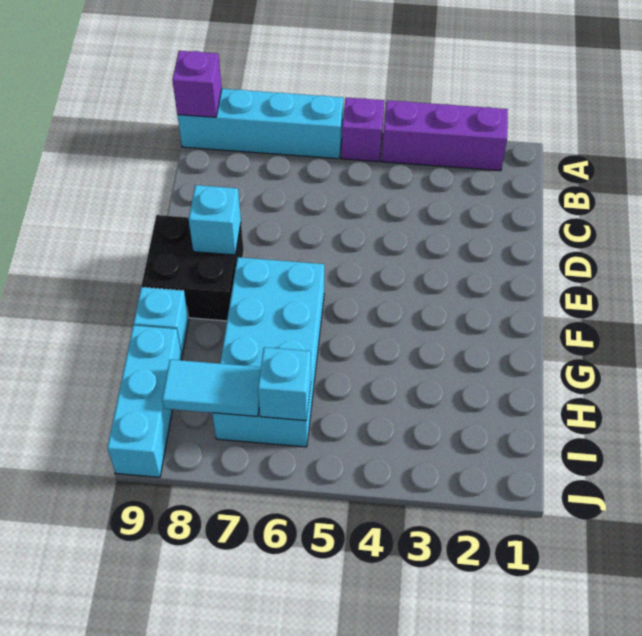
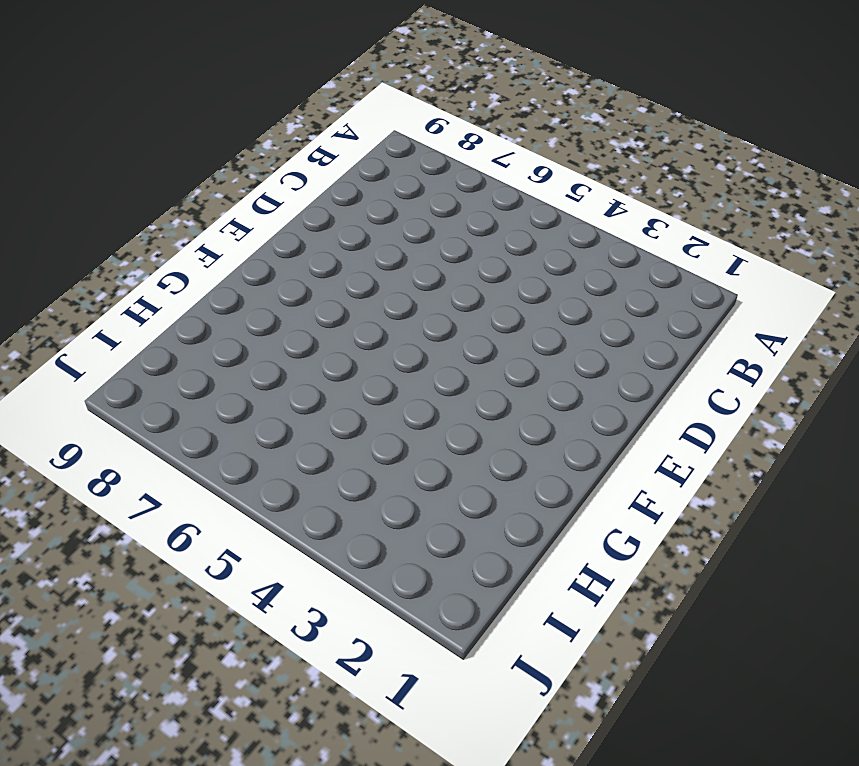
none -> purple brick A2:A4 level 1
none -> purple brick A5 level 1

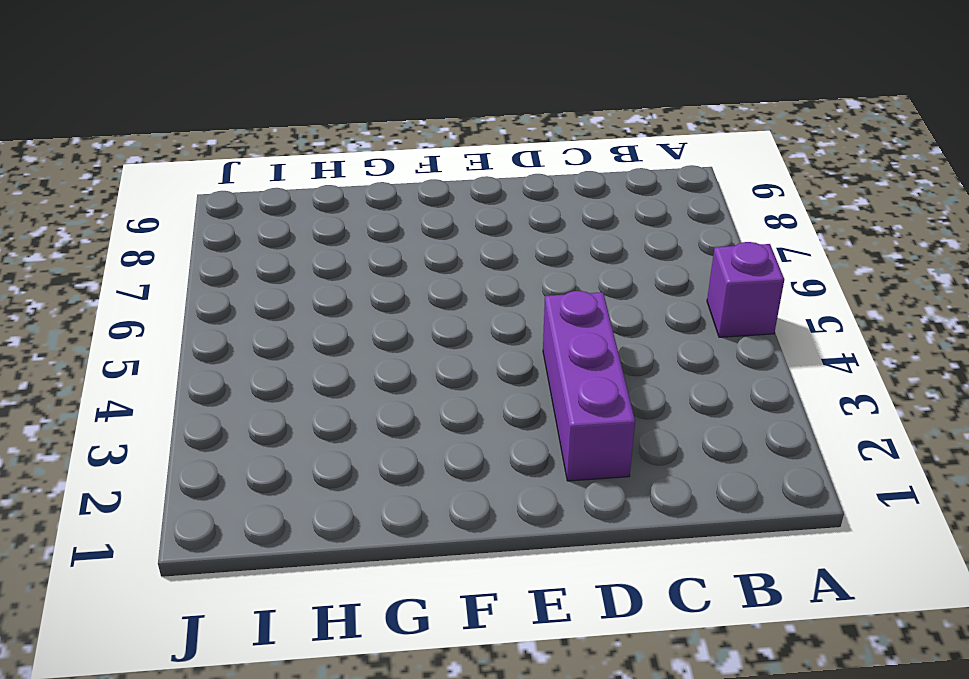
purple brick D2:D4 level 1 -> purple brick A2:A4 level 1
none -> cyan brick A6:A9 level 1
none -> black brick E8:F9 level 1

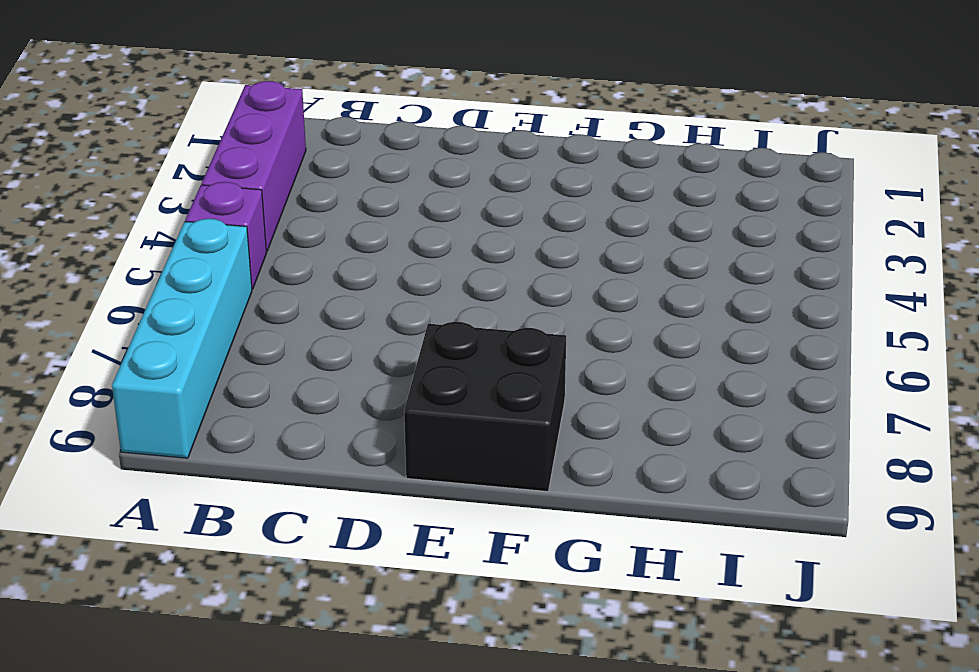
none -> cyan brick F6:I7 level 1
none -> cyan brick G9 level 1

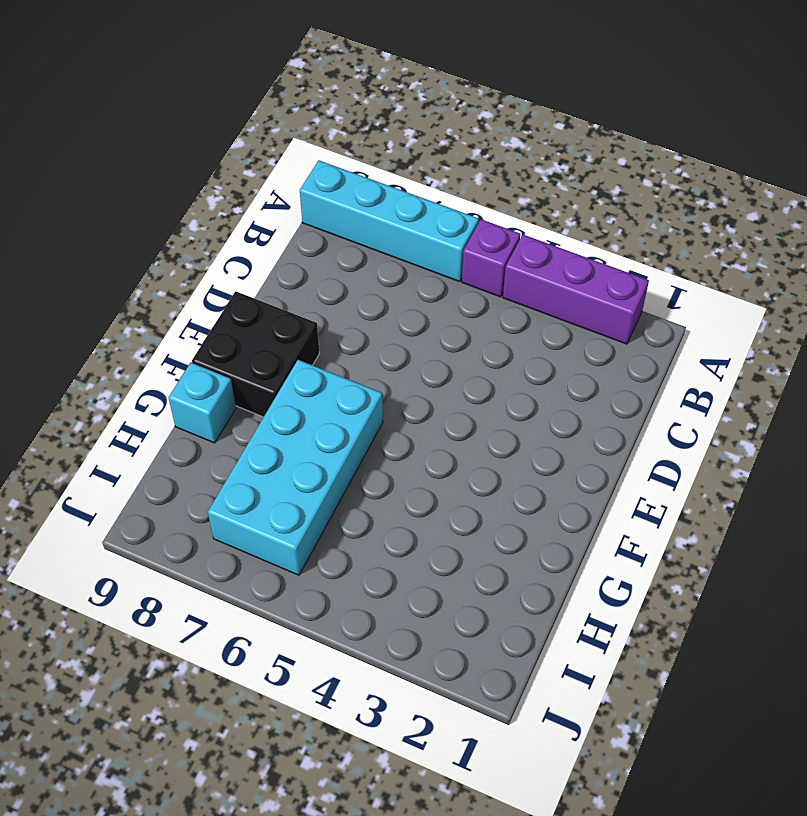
none -> cyan brick H9:J9 level 1
none -> purple brick A9 level 2

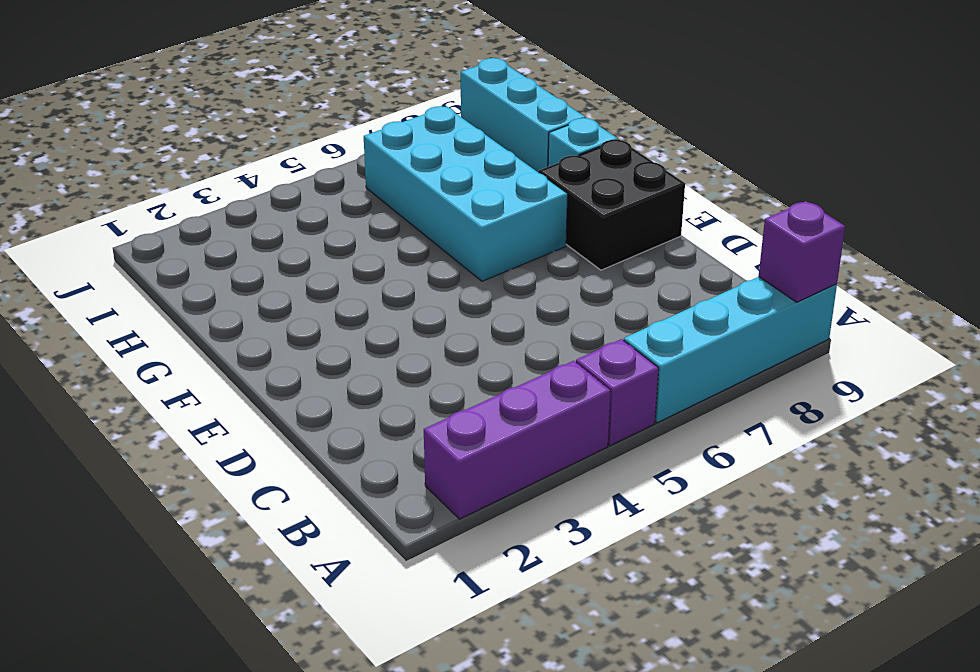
none -> cyan brick E8 level 2
none -> cyan brick I6 level 2

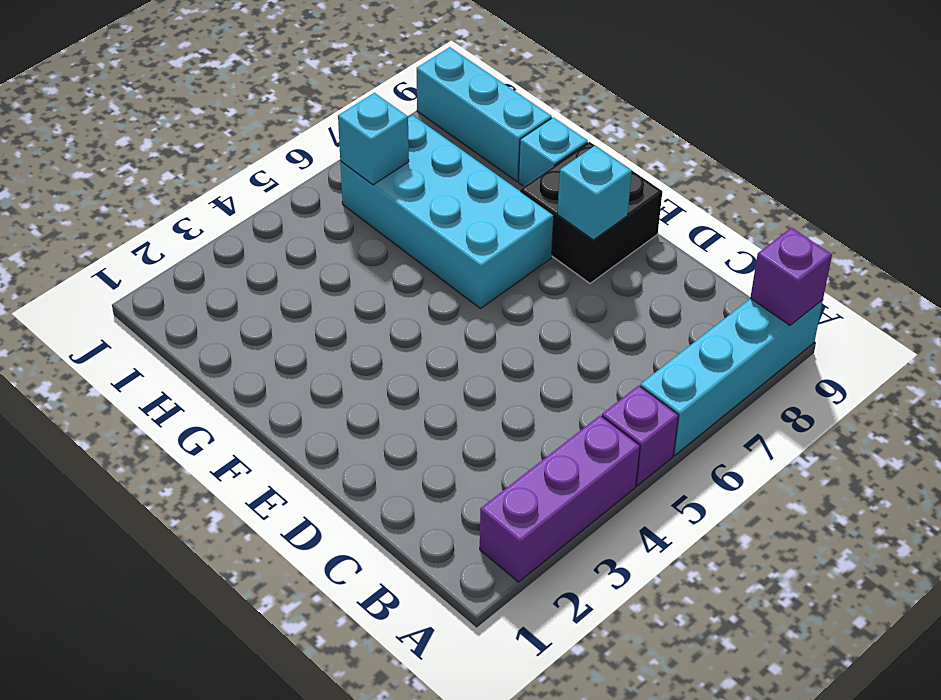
none -> cyan tile I7:I8 level 2

